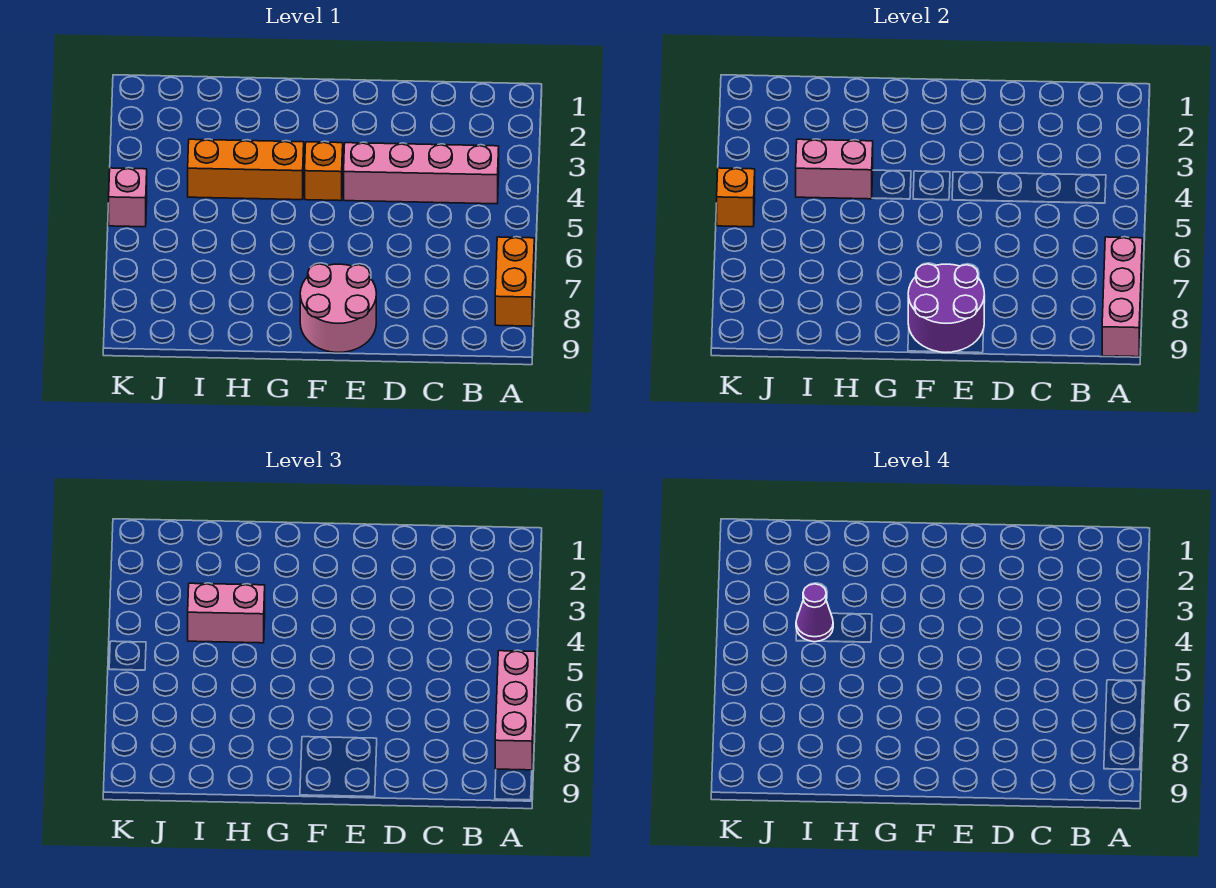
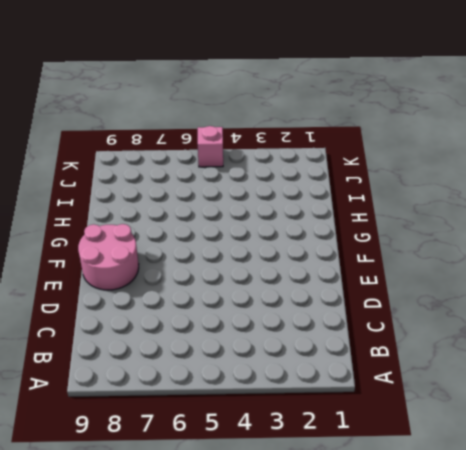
none -> orange brick A7:A8 level 1
none -> pink brick B4:E4 level 1
none -> orange brick F4 level 1

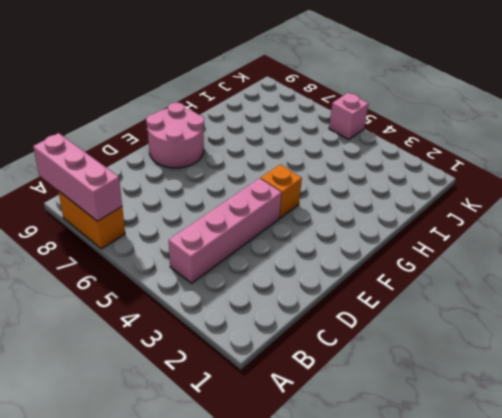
none -> orange brick G4:I4 level 1
none -> purple round brick E8:F9 level 2
none -> pink brick H4:I4 level 2

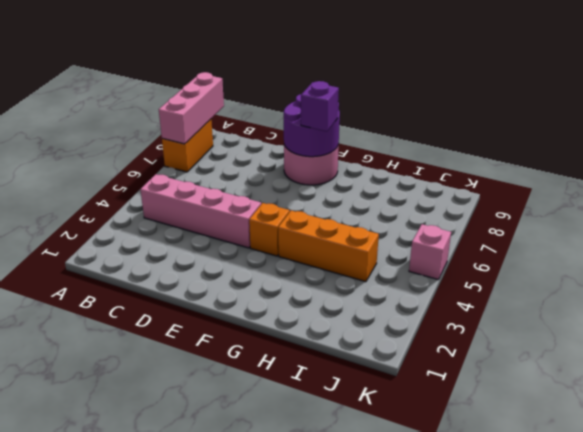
purple brick F8 level 3 -> none
none -> pink brick H4:I4 level 2
none -> orange brick K5 level 2
none -> pink brick A6:A8 level 3

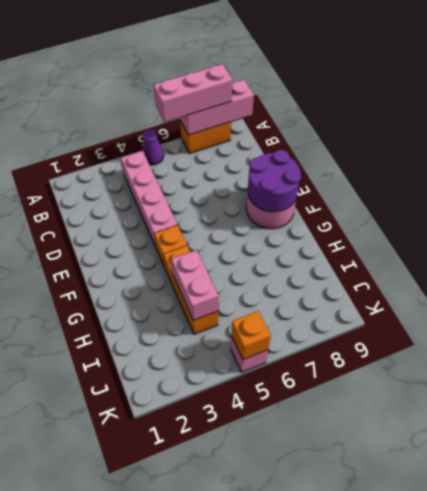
purple cone A5 level 1 -> purple cone I4 level 4
none -> pink brick H4:I4 level 3

